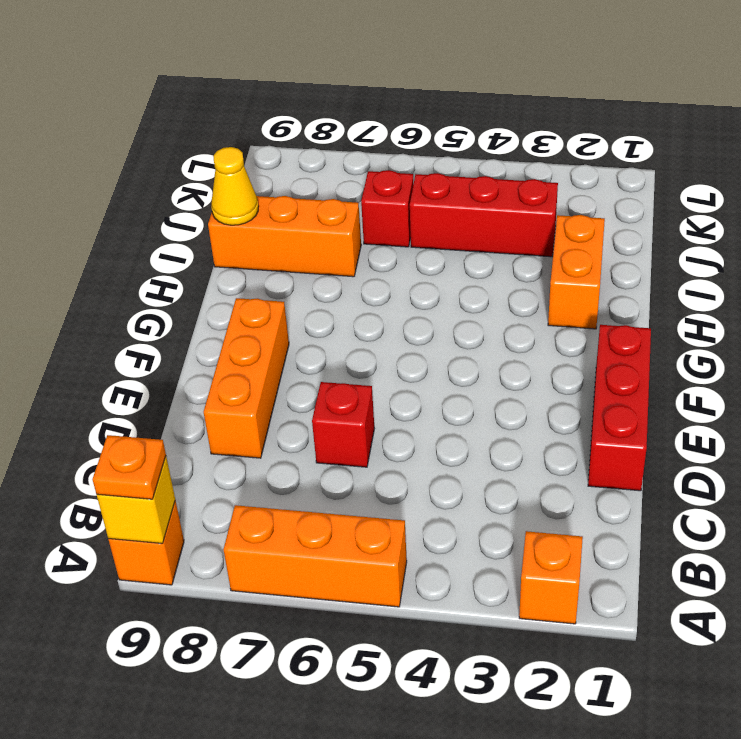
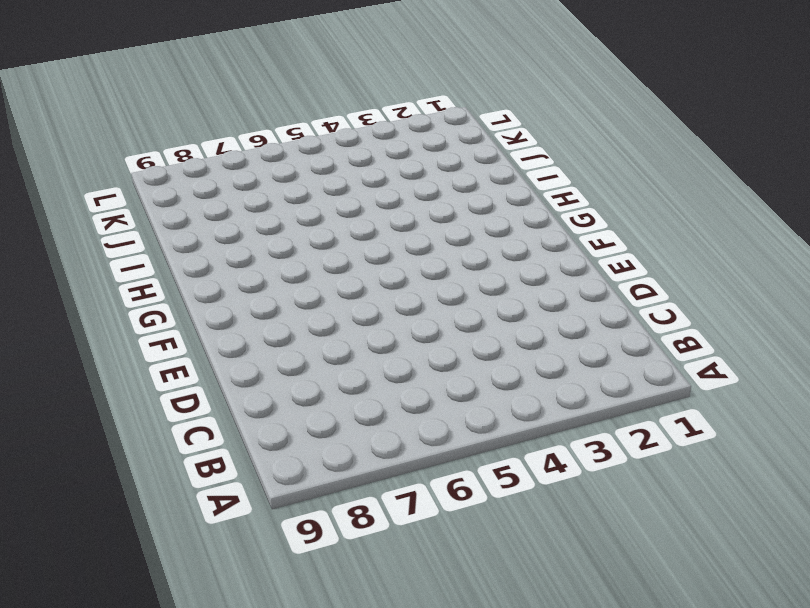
none -> orange brick A2 level 1
none -> orange brick A5:A7 level 1
none -> orange brick A9 level 1

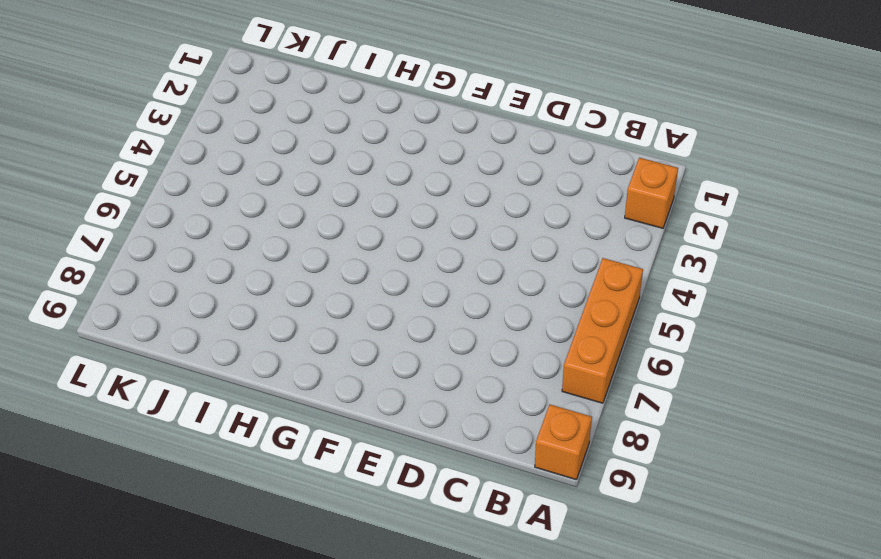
none -> red brick D1:F1 level 1
none -> red brick D6 level 1
none -> orange brick D8:F8 level 1

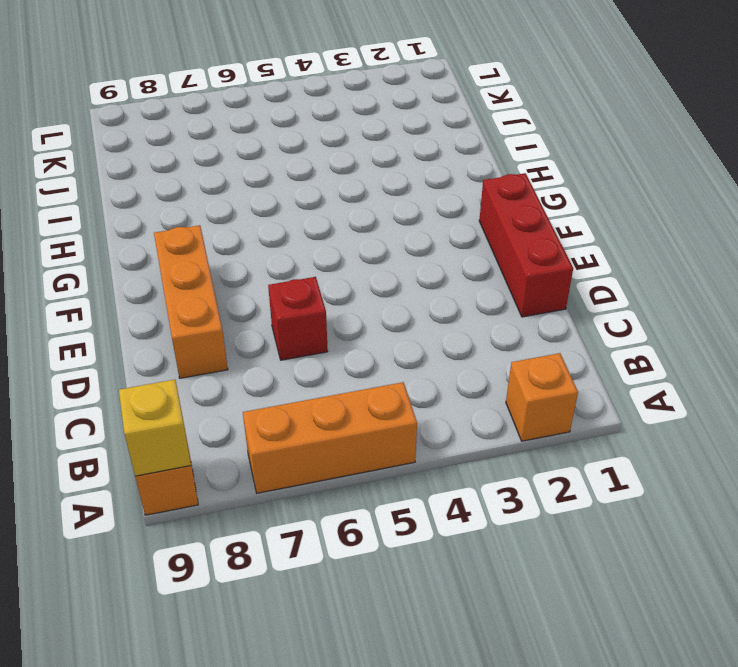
none -> orange brick H2:I2 level 1
none -> orange brick I7:I9 level 1
none -> red brick J3:J5 level 1

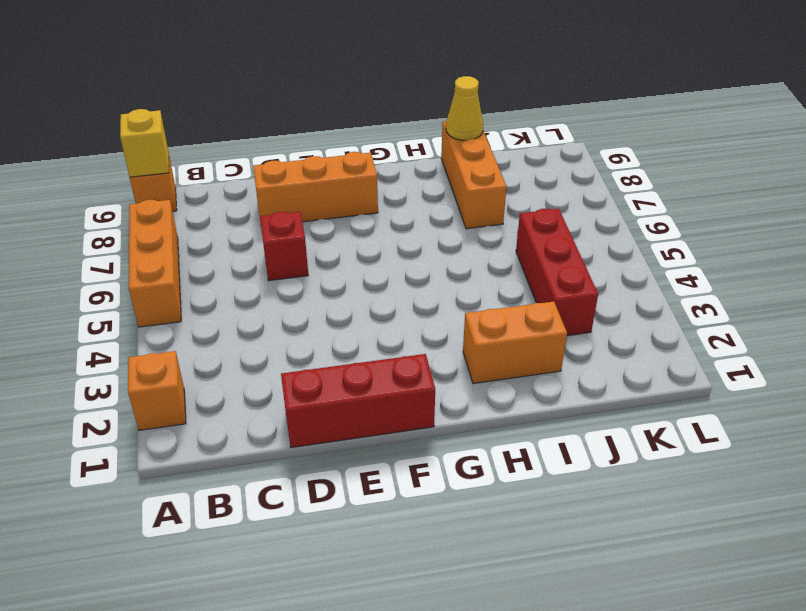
none -> red brick J6 level 1
none -> orange plate A9 level 3

